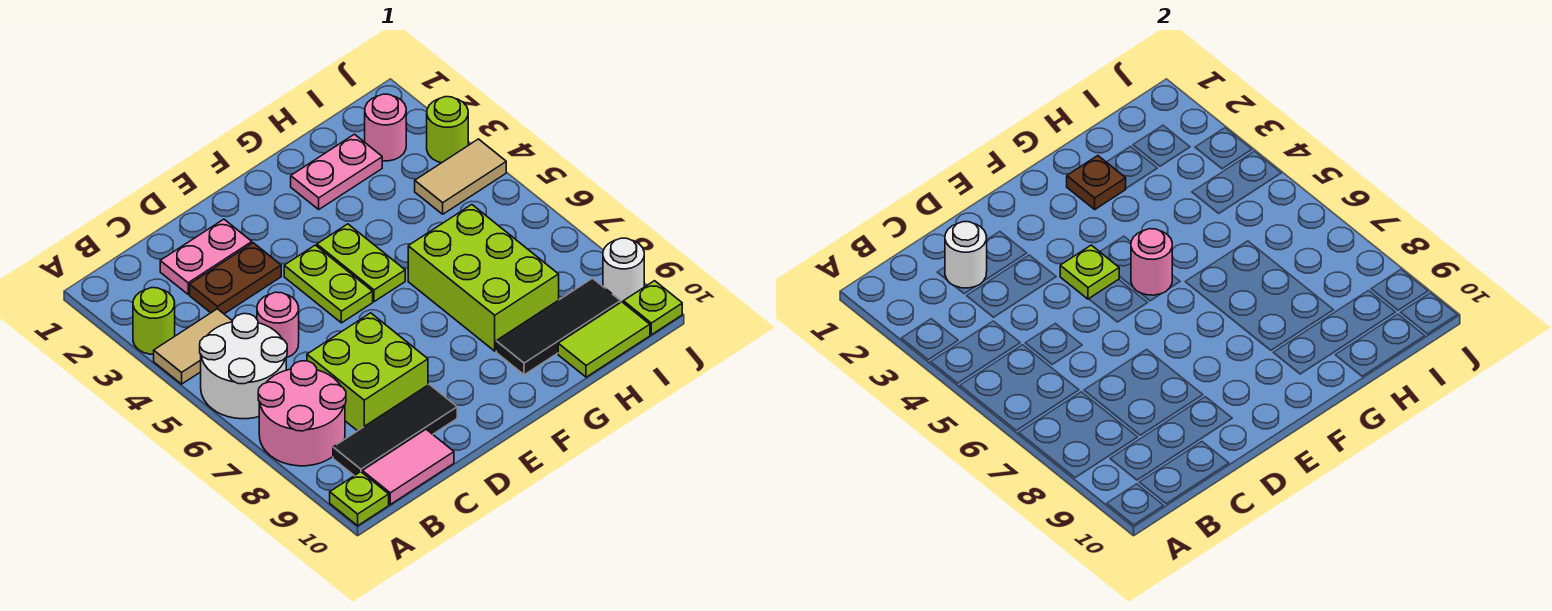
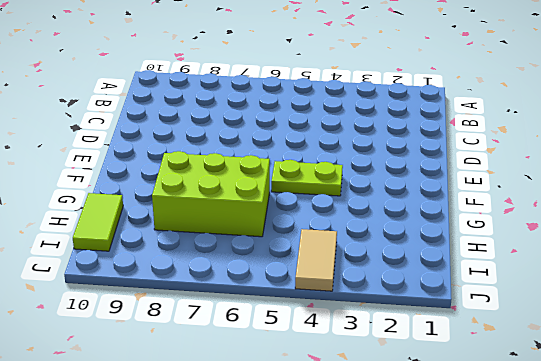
none -> lime round brick A3 level 1
none -> tan tile A4:B4 level 1
none -> white round brick A5:B6 level 1

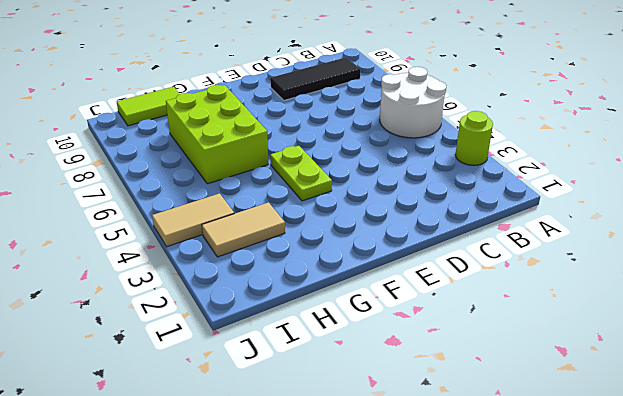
tan tile H3:I3 level 1 -> tan tile A4:B4 level 1
none -> pink round brick A7:B8 level 1
none -> lime plate A10 level 1
none -> pink tile B10:C10 level 1

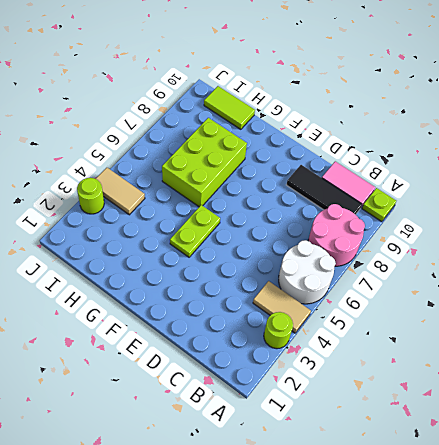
none -> pink plate C2:D2 level 1
none -> brown plate C3:D3 level 1
none -> pink round brick C5 level 1

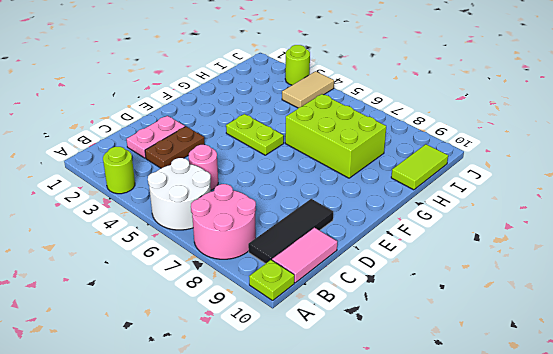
none -> tan tile A4:B4 level 1
none -> lime brick C7:D8 level 1
none -> lime plate E4:E5 level 1

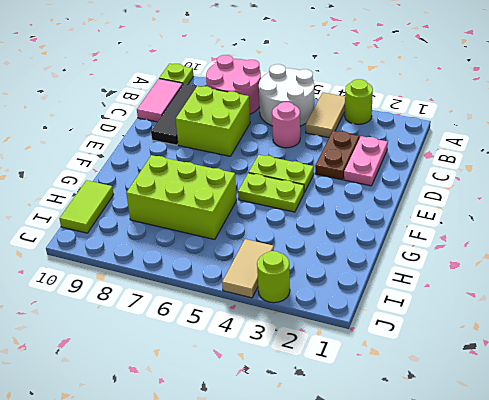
none -> pink plate G2:H2 level 1
none -> black tile G9:I9 level 1
none -> pink round brick I2 level 1

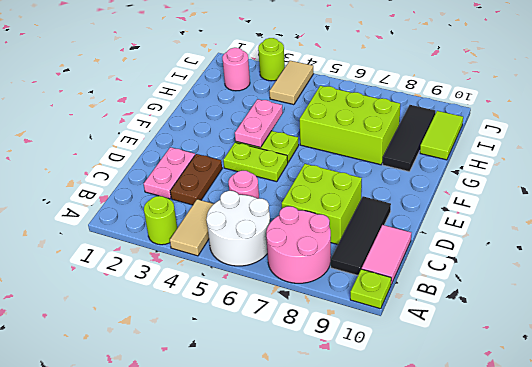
pink plate F4:G4 level 2 -> pink plate G2:H2 level 1
none -> white round brick J9 level 1
none -> lime plate J10 level 1
none -> white round brick C2 level 2

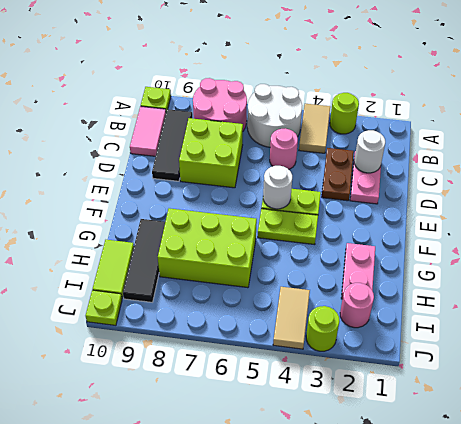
white round brick E5 level 2 -> white round brick J9 level 1
none -> lime plate E4 level 2
none -> pink round brick F5 level 2
none -> brown plate G2 level 2

